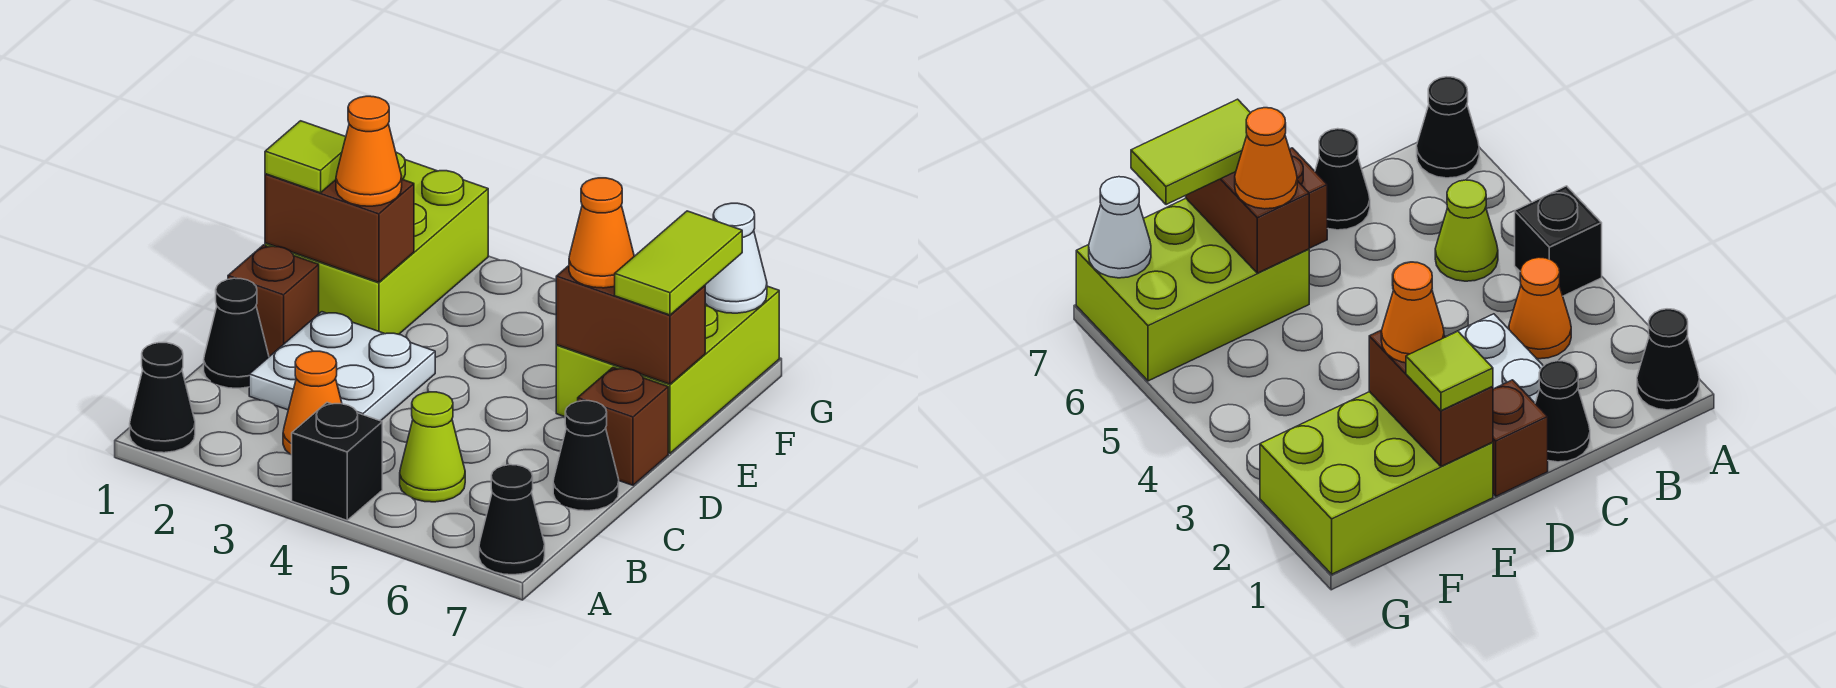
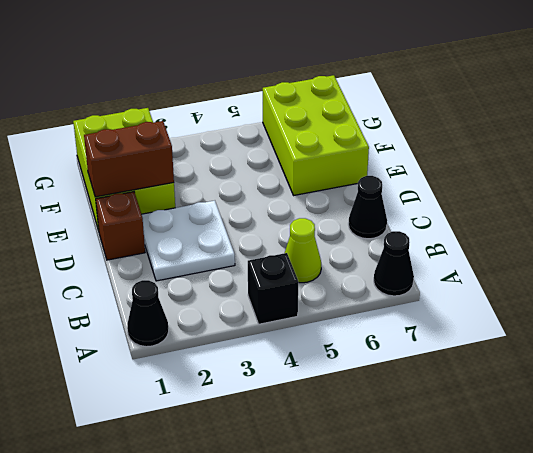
none -> orange cone B3 level 1
none -> black cone C1 level 1
none -> brown brick D7 level 1

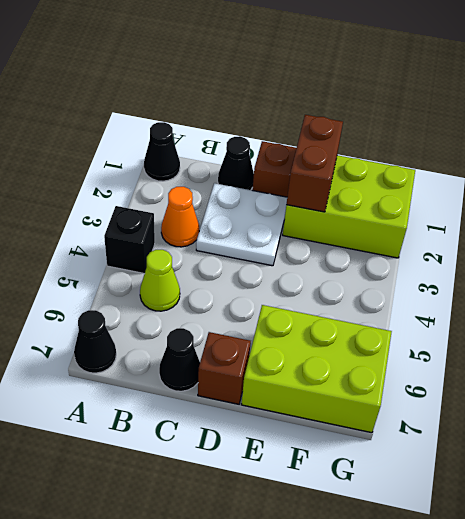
none -> brown brick E6:E7 level 2
none -> white cone G7 level 2
none -> lime tile E1 level 3

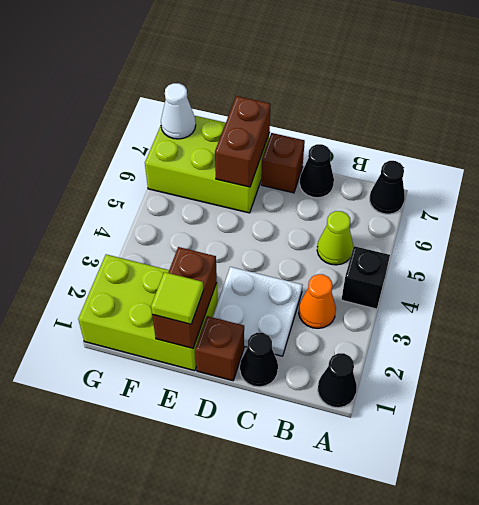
none -> orange cone E2 level 3
none -> orange cone E6 level 3
none -> lime tile E7:F7 level 3

